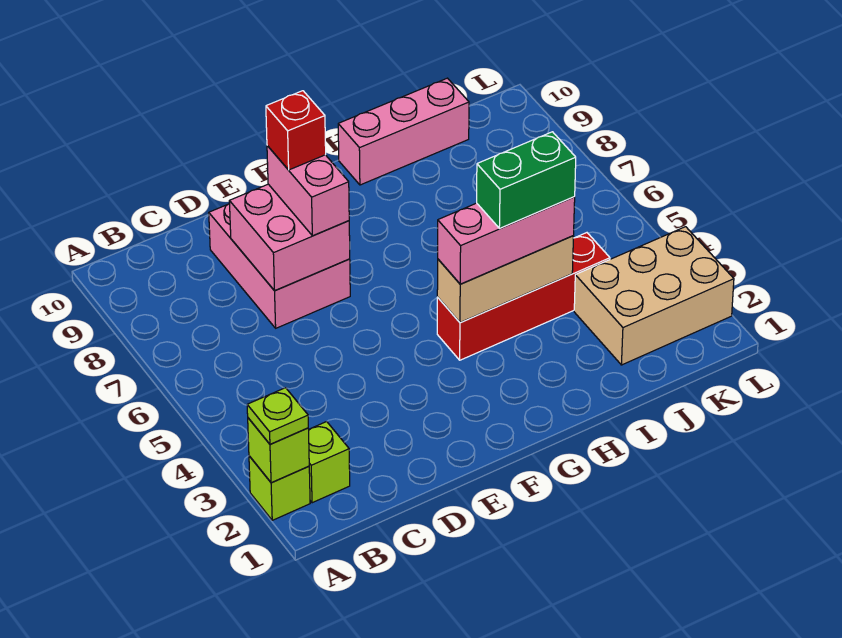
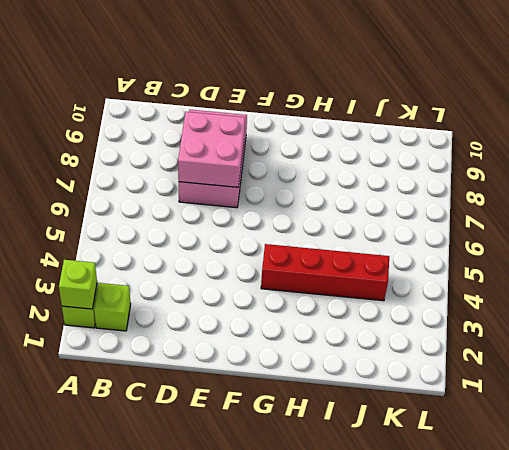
none -> pink brick H10:J10 level 1
none -> tan brick J2:L3 level 1
none -> tan brick G4:I4 level 2

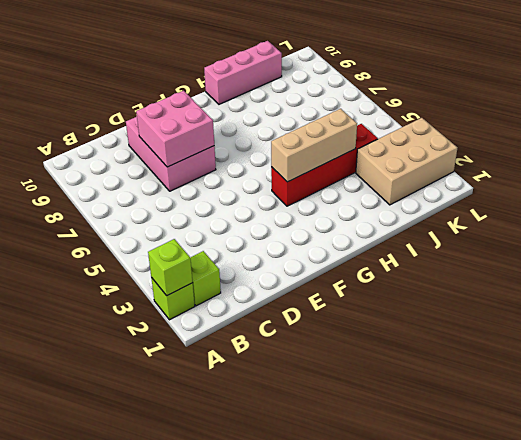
none -> lime plate A2 level 3
none -> pink brick E7:E8 level 3
none -> pink brick G4:I4 level 3

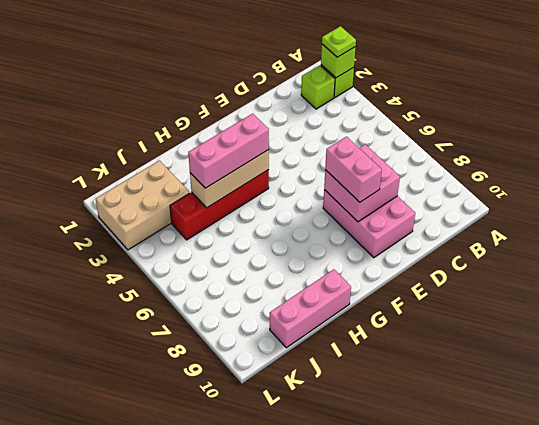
none -> red brick E8 level 4
none -> green brick H4:I4 level 4

